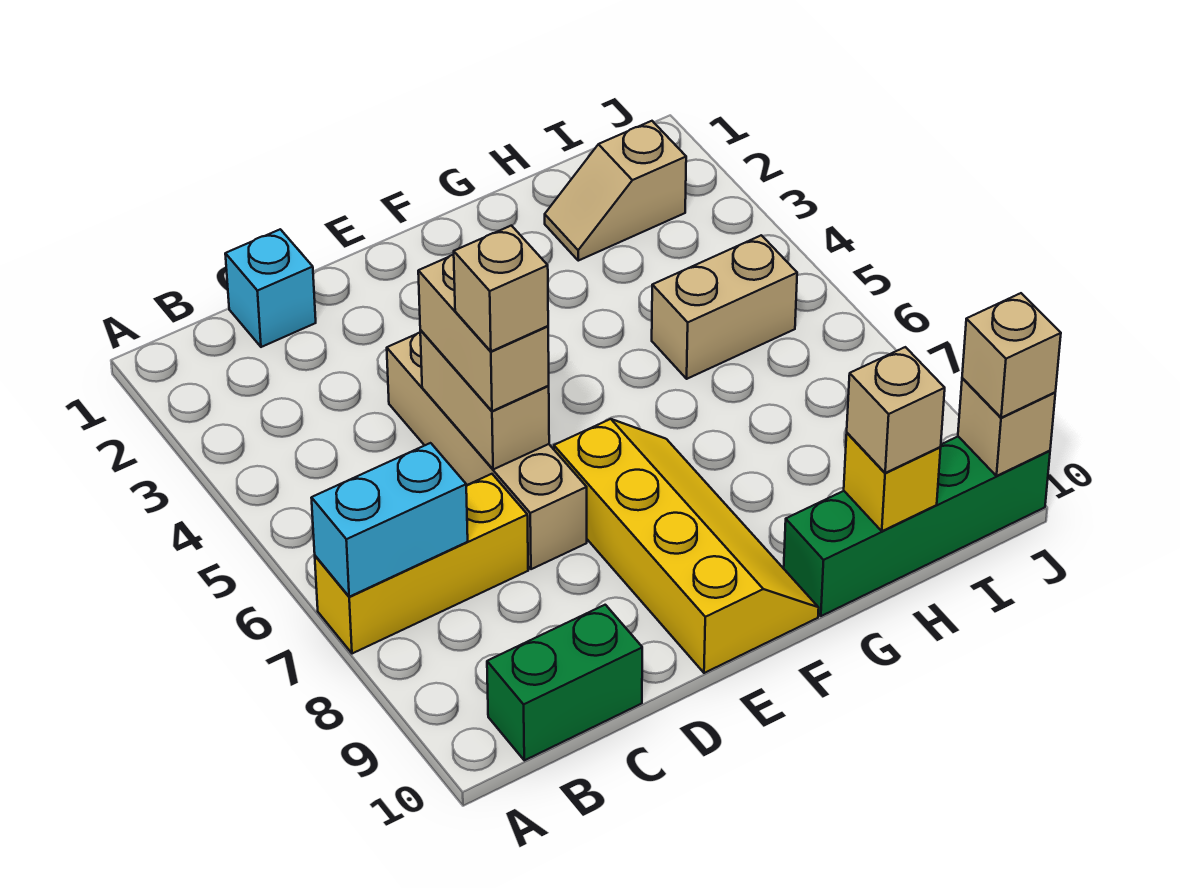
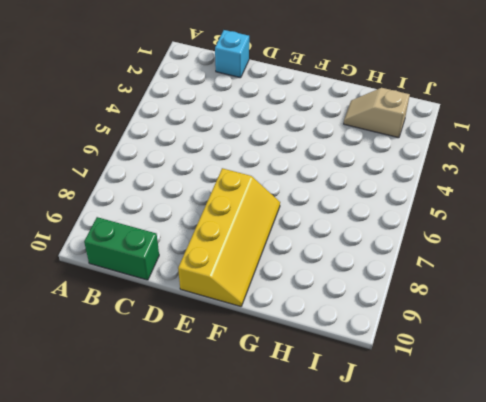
none -> yellow brick A7:C7 level 1
none -> tan brick D4:D7 level 1
none -> green brick G10:J10 level 1

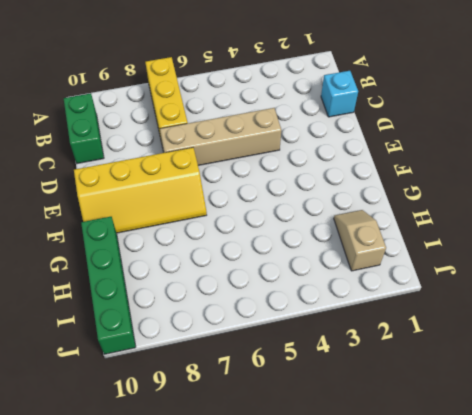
none -> tan brick H5:I5 level 1
none -> cyan brick A7:B7 level 2
none -> tan brick D5:D6 level 2

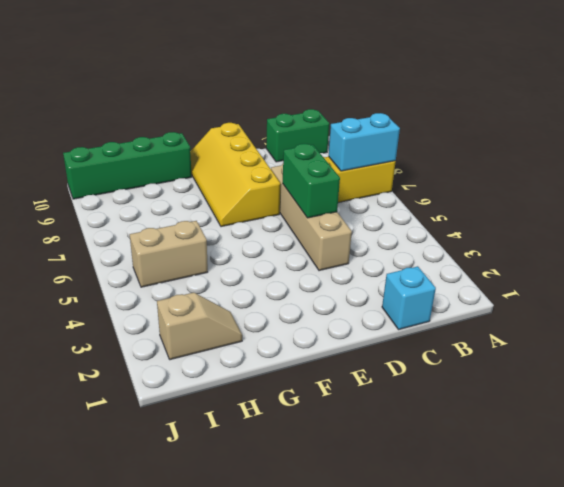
green brick D5:D6 level 2 -> tan brick D5:D6 level 2
none -> yellow brick H10 level 2
none -> tan brick J10 level 2
none -> tan brick D5:D6 level 3

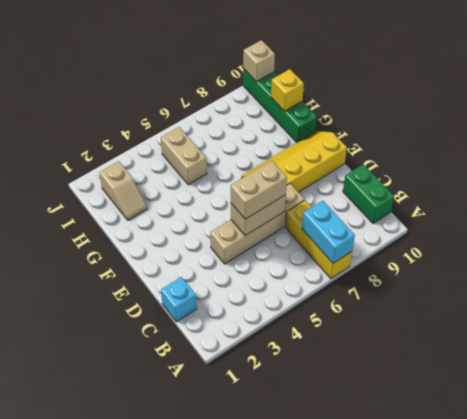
none -> tan brick H10 level 3
none -> tan brick J10 level 3
none -> tan brick D6 level 4

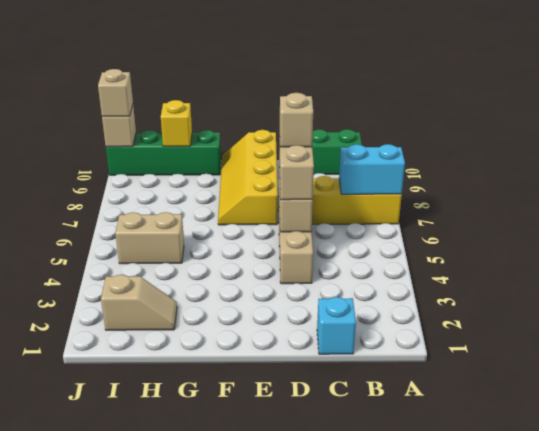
none -> tan brick H10 level 3

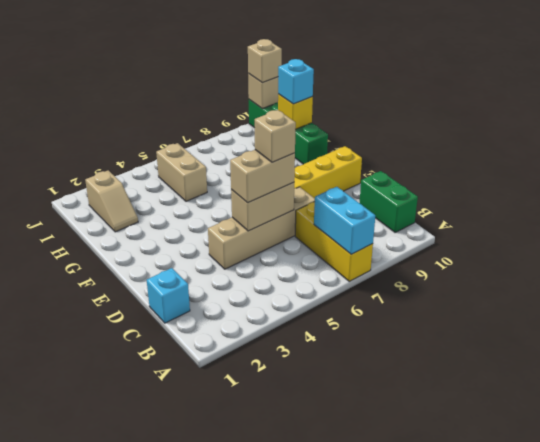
cyan brick H10 level 3 -> tan brick H10 level 3

